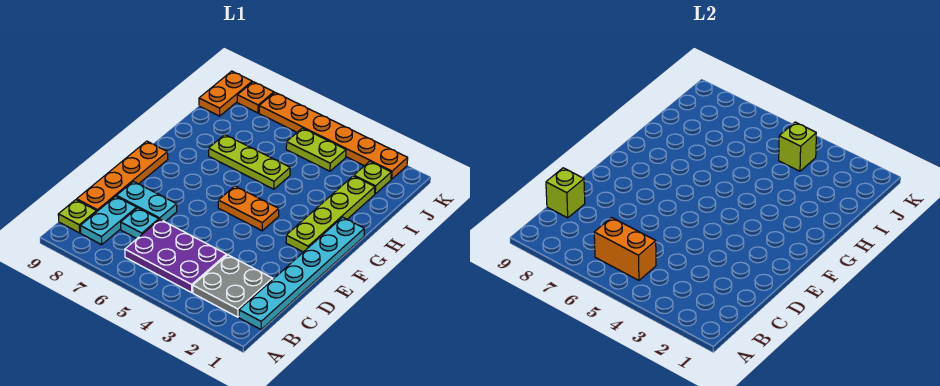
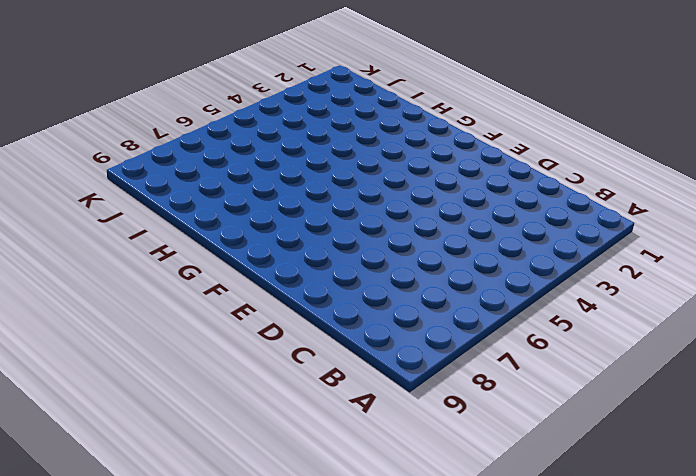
none -> cyan plate B1:G1 level 1
none -> grey plate B2:C3 level 1
none -> purple plate B4:C6 level 1

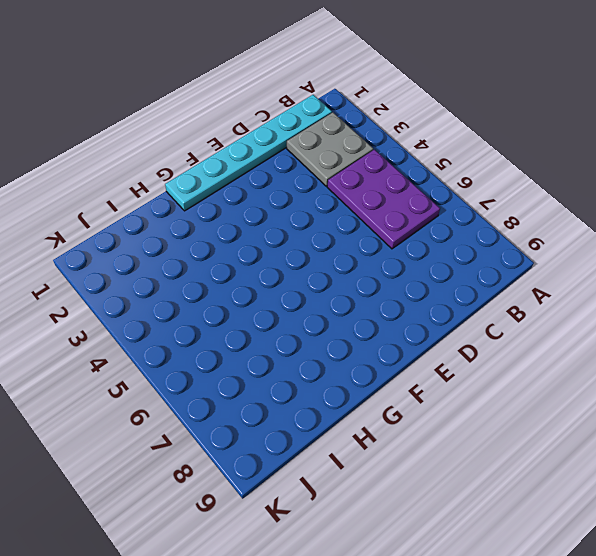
none -> cyan plate B8:C8 level 1
none -> lime plate B9 level 1
none -> cyan plate C7 level 1

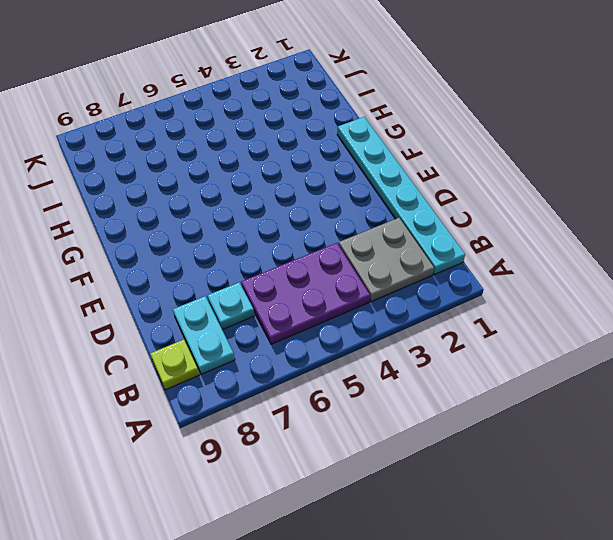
none -> orange plate C9:F9 level 1
none -> cyan plate D7:D8 level 1
none -> lime plate F2:I2 level 1

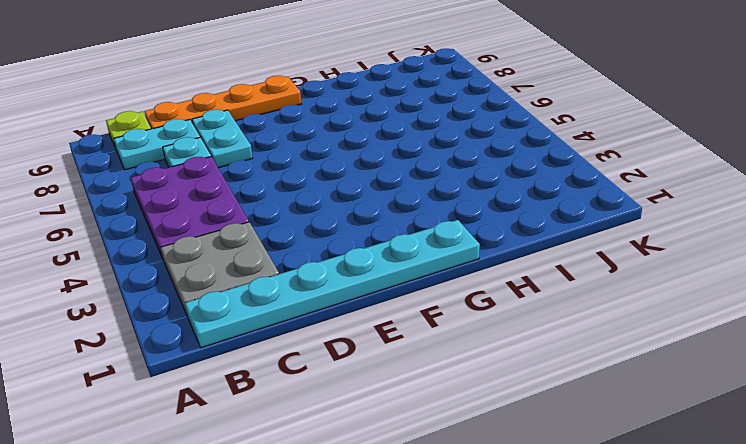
none -> lime plate F2:I2 level 1
none -> orange plate F4:F5 level 1
none -> lime plate H5:H7 level 1

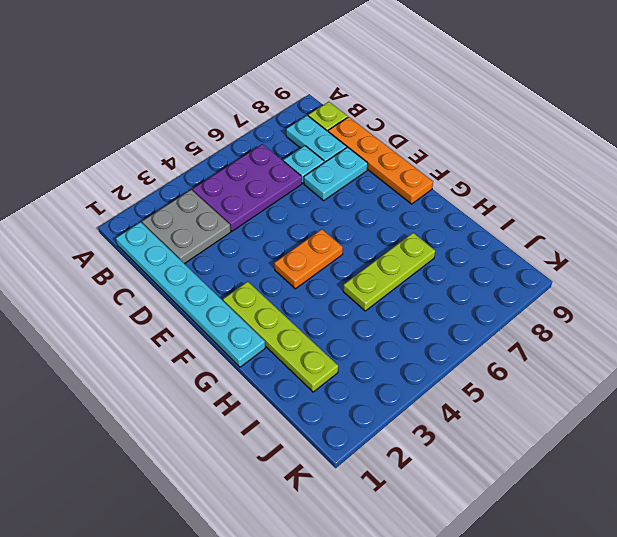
none -> lime plate J2 level 1
none -> lime plate J4:J5 level 1
none -> orange plate J9:K9 level 1

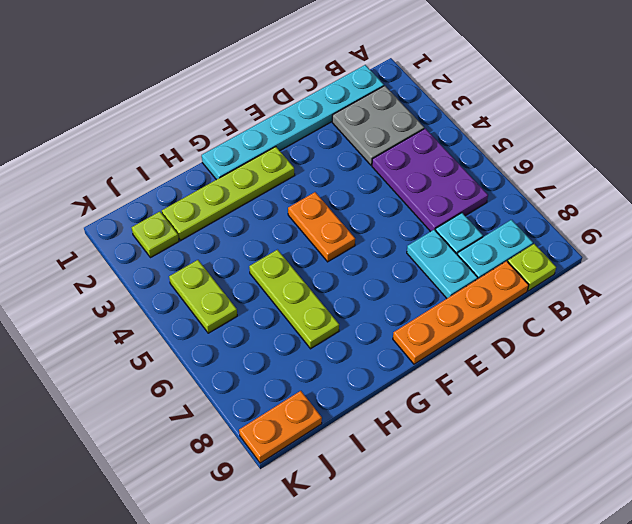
none -> orange plate K2:K7 level 1
none -> orange plate K8 level 1
none -> orange brick B5:B6 level 2

